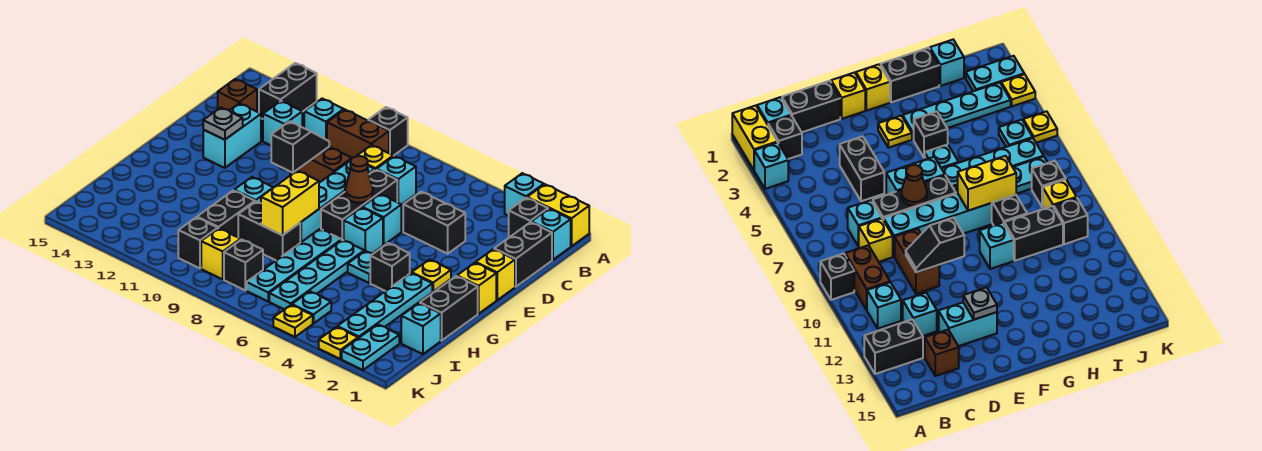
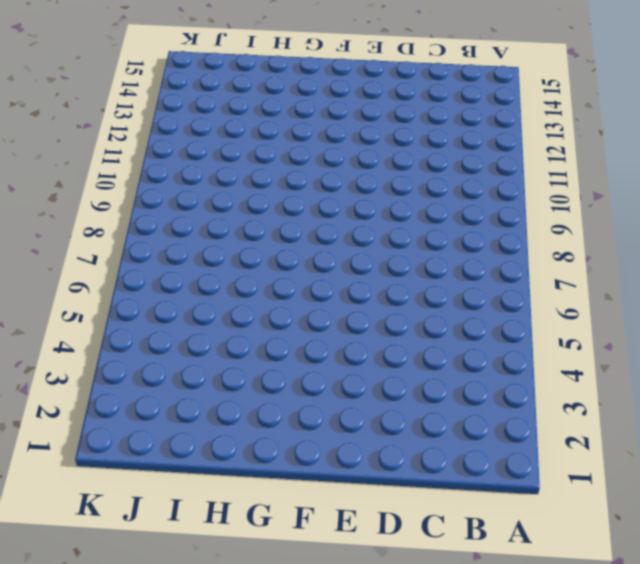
none -> yellow brick A1:A2 level 1
none -> cyan brick A3 level 1
none -> black brick A9 level 1
none -> black brick A13:B13 level 1

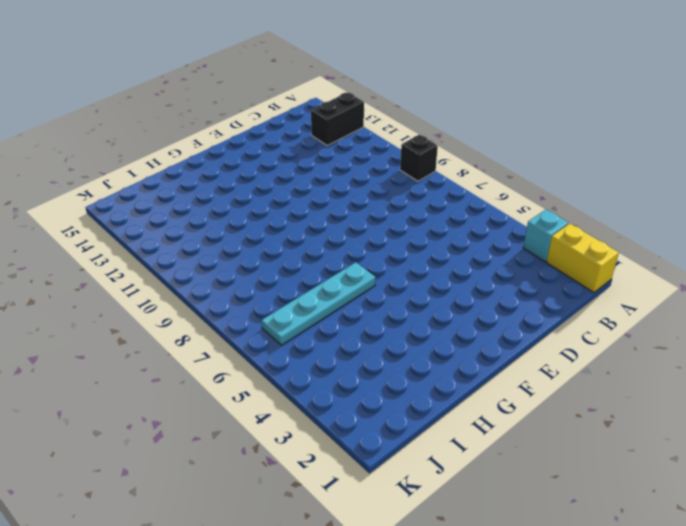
none -> cyan brick B1 level 1
none -> black brick B2 level 1
none -> brown brick B9:B10 level 1
none -> cyan brick B11 level 1

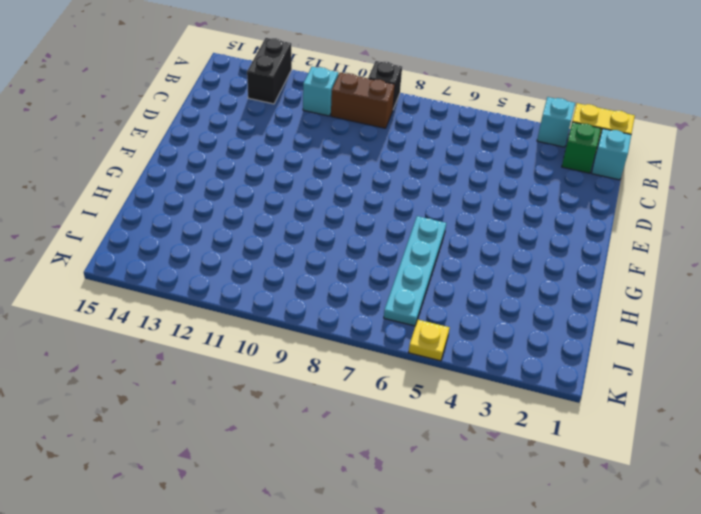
green brick B2 level 1 -> black brick B2 level 1
none -> black brick C1:D1 level 1
none -> cyan brick C7 level 1
none -> yellow brick C8 level 1
none -> cyan brick C12 level 1

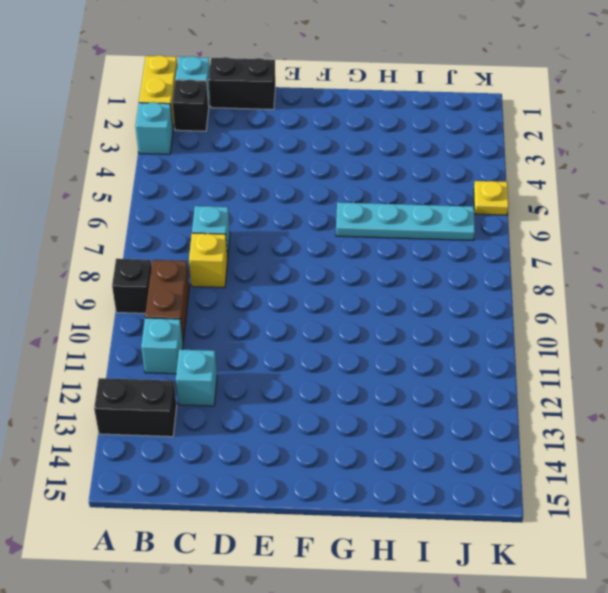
none -> brown brick C14 level 1
none -> black brick D4:D5 level 1
none -> black brick D7:F7 level 1
none -> cyan brick D8:G8 level 1

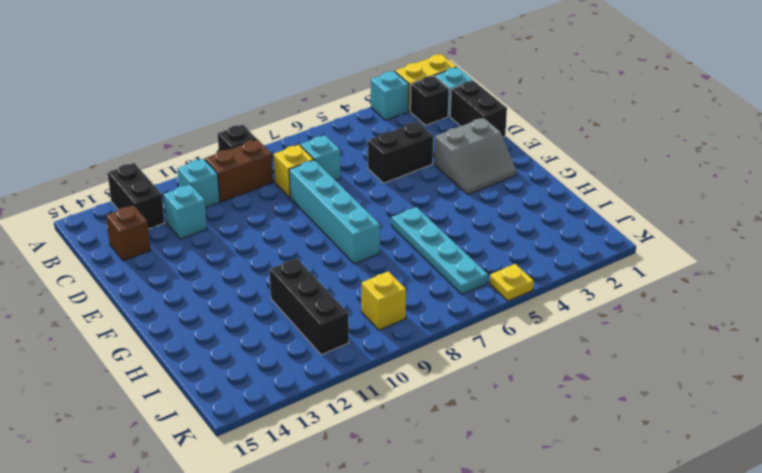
grey slope E2:F3 level 1 top E -> yellow plate F3 level 1
black brick H11:J11 level 1 -> black brick D7:F7 level 1
none -> brown brick D9:D10 level 1
none -> cyan brick D13:E13 level 1
none -> yellow brick E1 level 1
none -> cyan brick E6 level 1

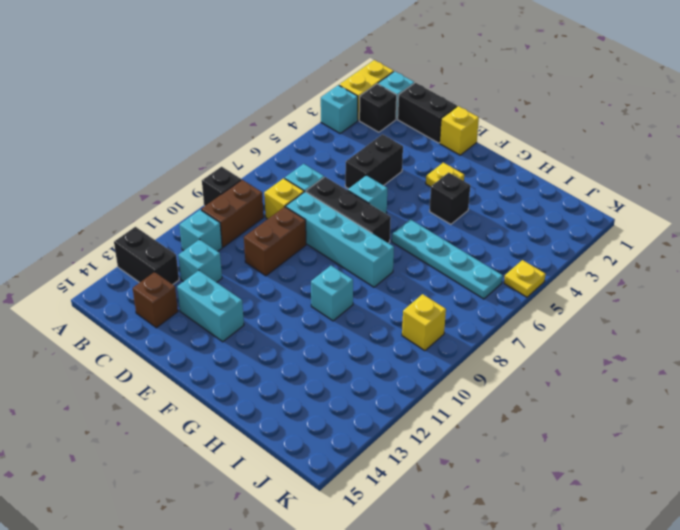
none -> yellow brick F1 level 1
none -> cyan brick F6 level 1
none -> black brick G1:H1 level 1
none -> cyan plate G3:J3 level 1

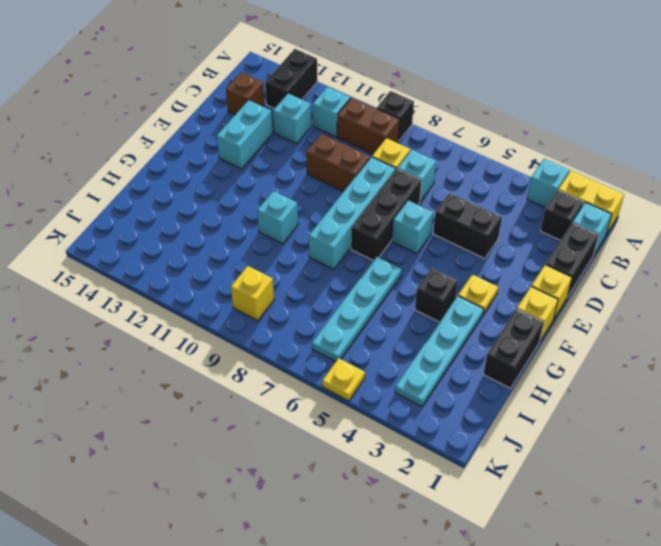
none -> cyan brick F6 level 1
none -> cyan plate G5 level 1
none -> cyan plate G7:J7 level 1
none -> black brick H8:H9 level 1

